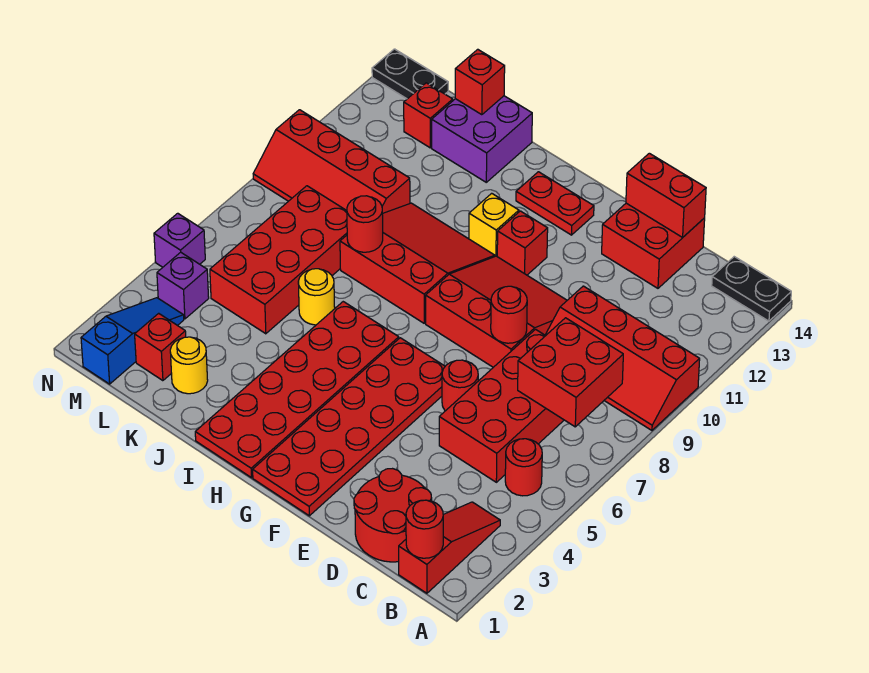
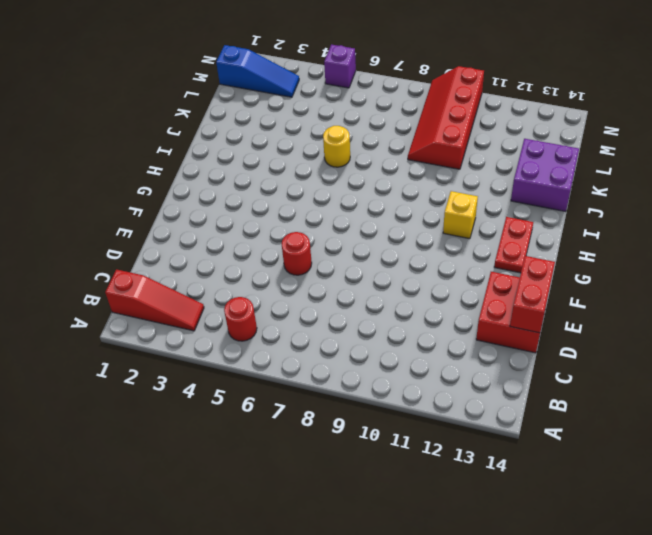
none -> red slope A9:D10 level 1 top 10
none -> black plate A14:B14 level 1
none -> red round brick C1:D2 level 1
none -> red brick C5:D8 level 1

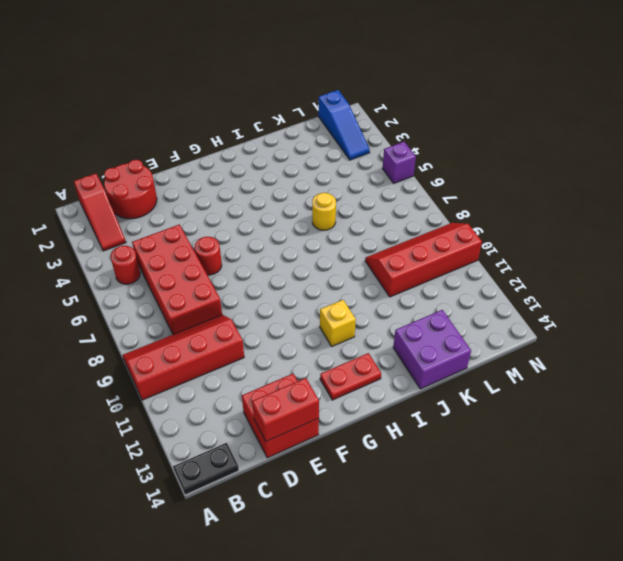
none -> red slope E8:G10 level 1 top 8
none -> red plate F1:G6 level 1
none -> red brick G11 level 1
none -> red plate H1:I6 level 1

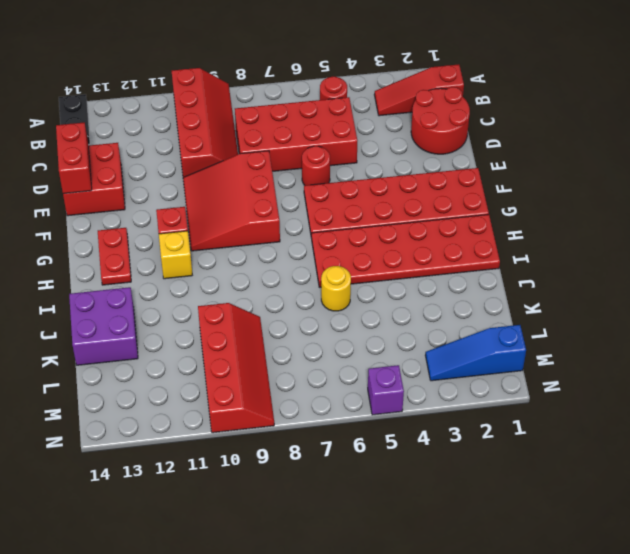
none -> red slope H8:J10 level 1 top 8
none -> yellow round brick K2 level 1
none -> red brick K5:L8 level 1
none -> red brick L2 level 1

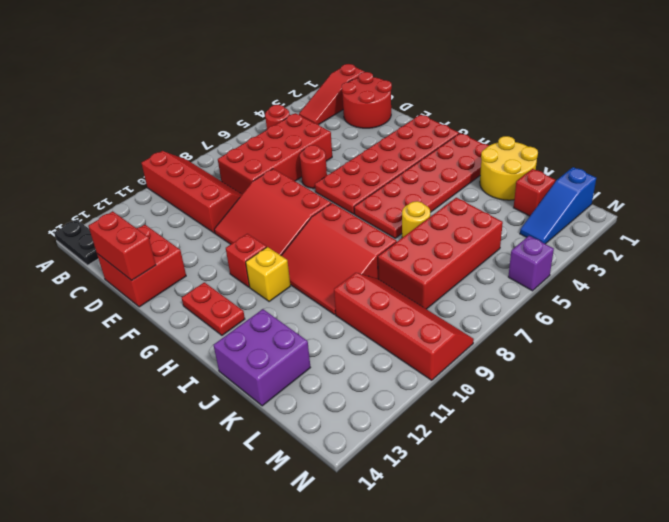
yellow round brick J1:K2 level 1 -> yellow round brick K2 level 1
none -> red brick L13 level 1
none -> purple brick M4 level 1
none -> black plate M14:N14 level 1
none -> red round brick B1 level 2

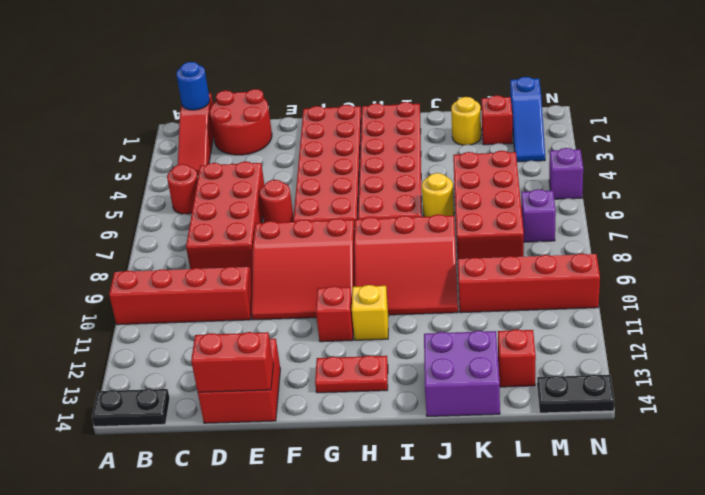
blue round brick B1 level 2 -> red round brick B1 level 2
purple brick M7 level 1 -> purple brick M4 level 1
none -> red brick B7:C8 level 2
none -> red round brick E8 level 2
none -> red round brick J8 level 2
none -> red brick K14 level 2

